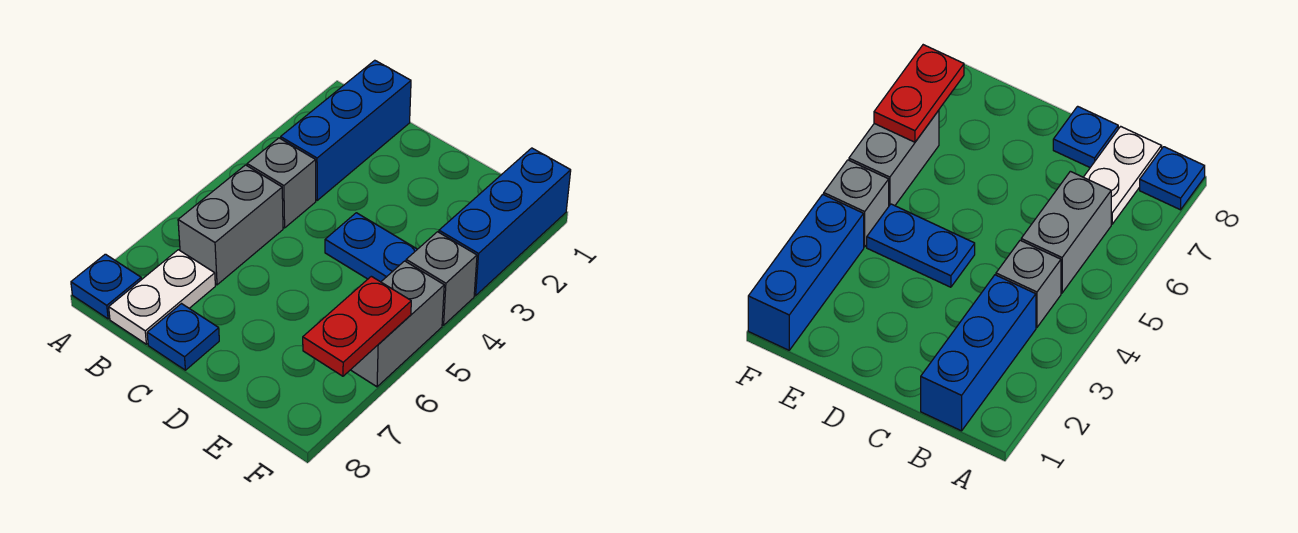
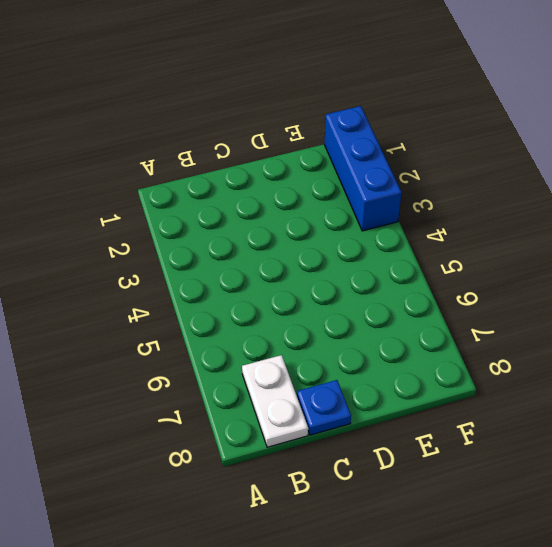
none -> blue plate A8 level 1
none -> blue brick B1:B3 level 1

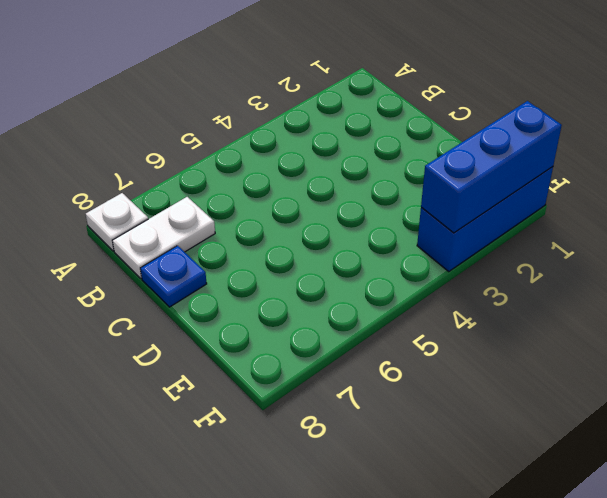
white plate A8 level 1 -> blue plate A8 level 1
blue brick F1:F3 level 2 -> blue brick B1:B3 level 1
none -> grey brick B4 level 1
none -> grey brick B5:B6 level 1

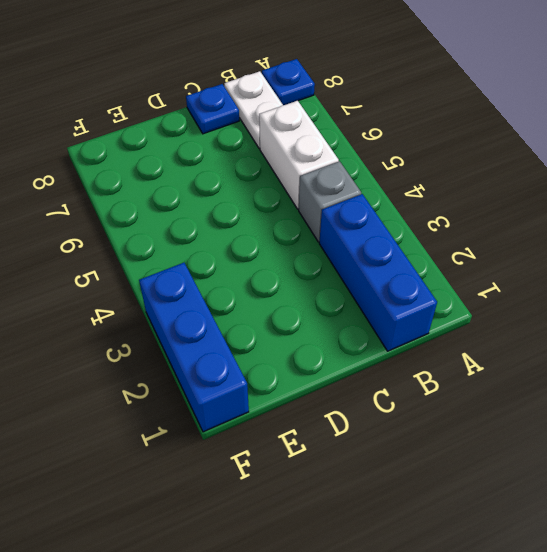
white brick B5:B6 level 1 -> grey brick B5:B6 level 1
none -> blue plate D4:E4 level 1
none -> grey brick F4 level 1

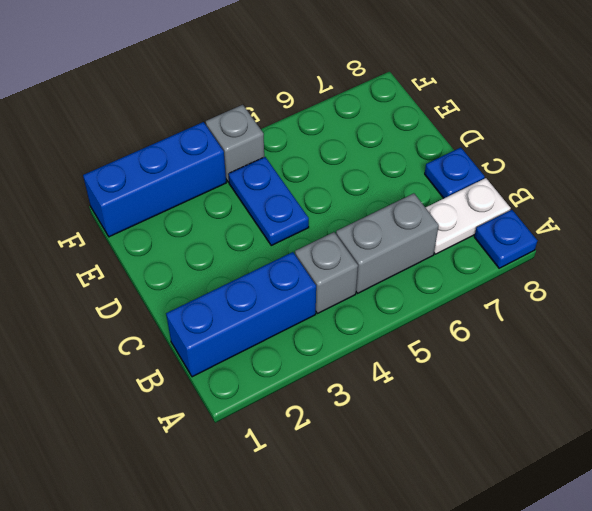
none -> grey brick F5:F6 level 1
none -> red plate F6:F7 level 2

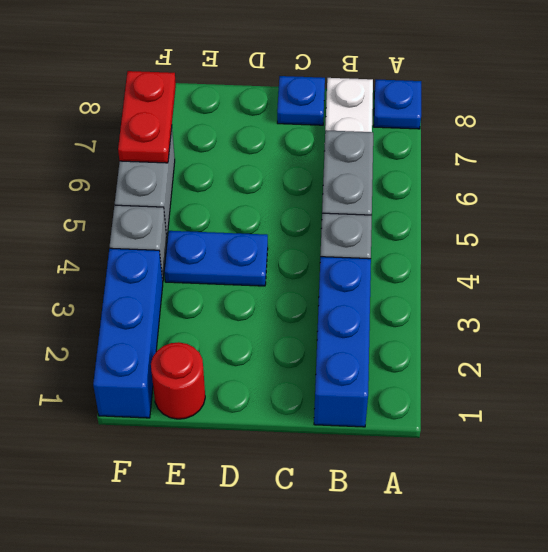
red round brick E1 level 1 -> none

